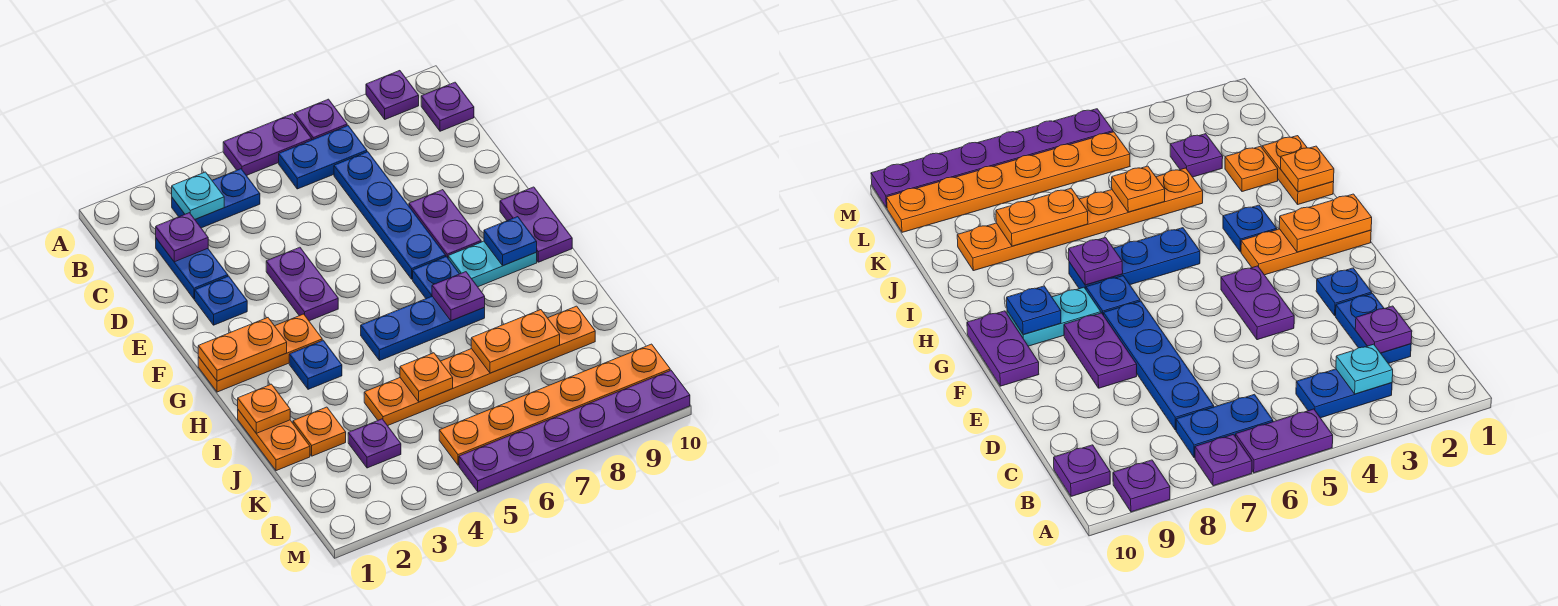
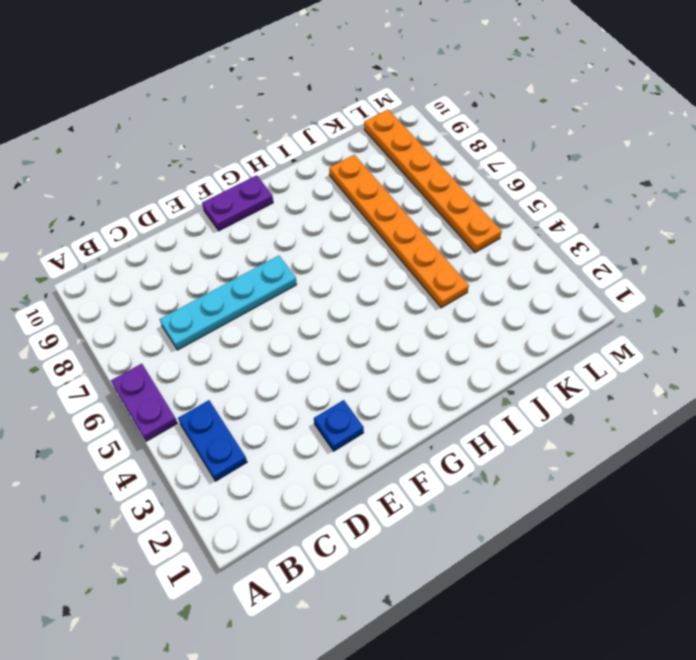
cyan plate C7:F7 level 1 -> blue plate C7:F7 level 1
none -> purple plate A7 level 1
none -> purple plate A9 level 1
none -> blue plate B6:B7 level 1
none -> purple plate B10 level 1

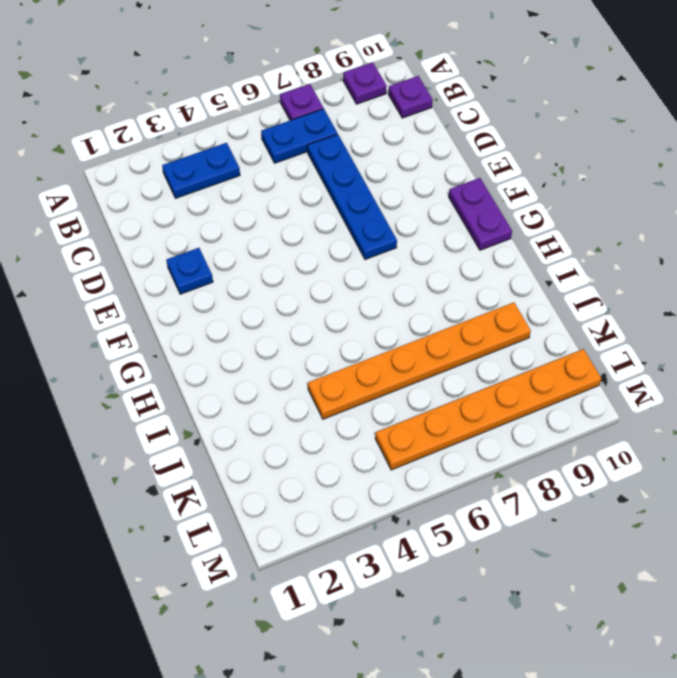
none -> purple plate A5:A6 level 1
none -> blue plate C2:D2 level 1
none -> purple plate E4:F4 level 1
none -> purple plate E8:F8 level 1

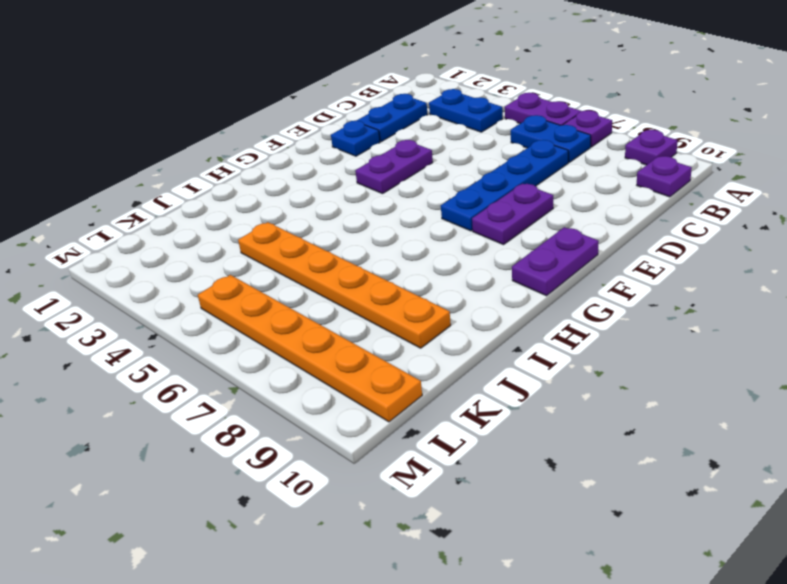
none -> orange plate G1:G3 level 1
none -> blue plate G7 level 1
none -> cyan plate G8:G9 level 1
none -> blue plate H3 level 1

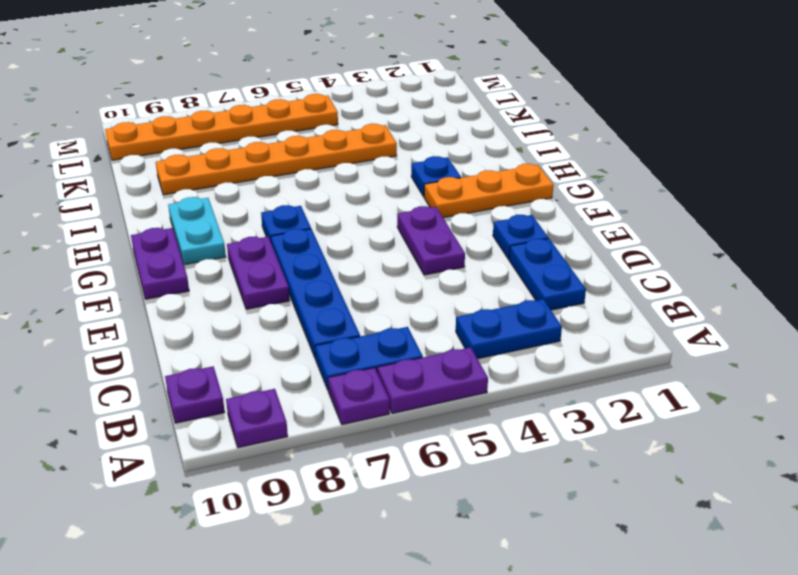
cyan plate G9:H9 level 1 -> cyan plate G8:G9 level 1
none -> blue plate H5:H7 level 1
none -> orange plate I1:J1 level 1
none -> orange plate J2 level 1
none -> purple plate K3 level 1

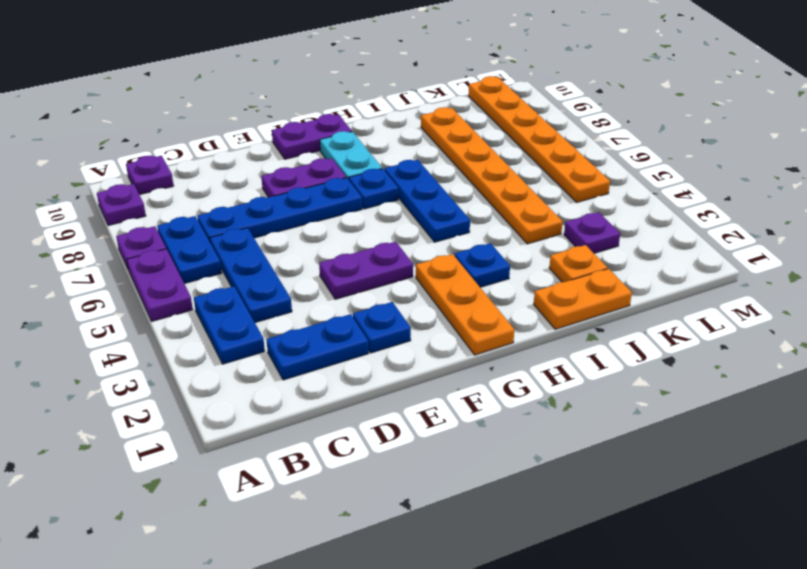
blue plate C4:C6 level 1 -> none
none -> purple plate M5:M10 level 1
none -> cyan plate B3 level 2
none -> purple plate C2 level 2
none -> orange plate G1:G2 level 2

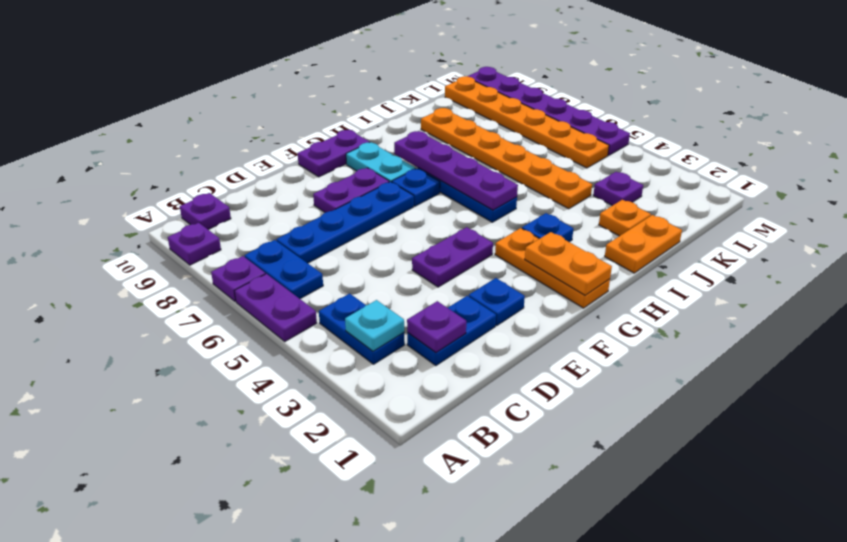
purple plate H5:H8 level 2 -> purple plate H7 level 2
none -> blue plate G9 level 2
none -> orange plate I1 level 2
none -> orange plate J5 level 2
none -> orange plate J7:J8 level 2

